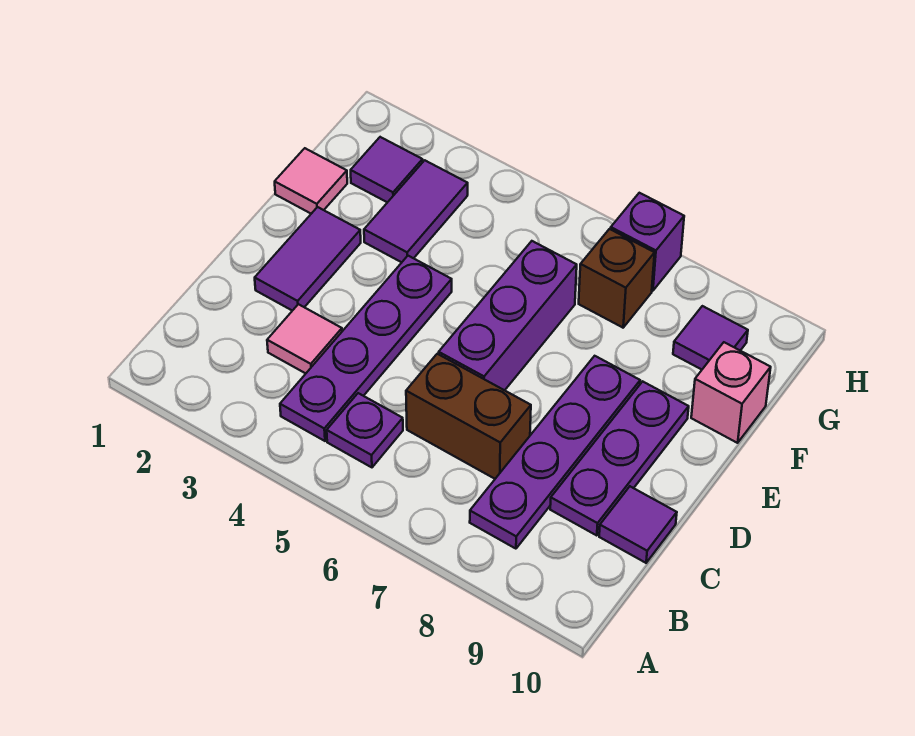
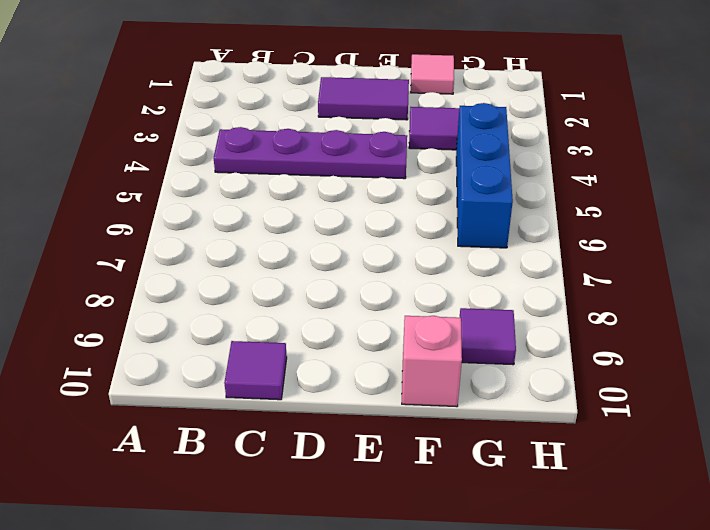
blue brick G4:G6 level 1 -> none
none -> purple plate B5 level 1
none -> purple plate B8:E8 level 1
none -> pink tile C3 level 1

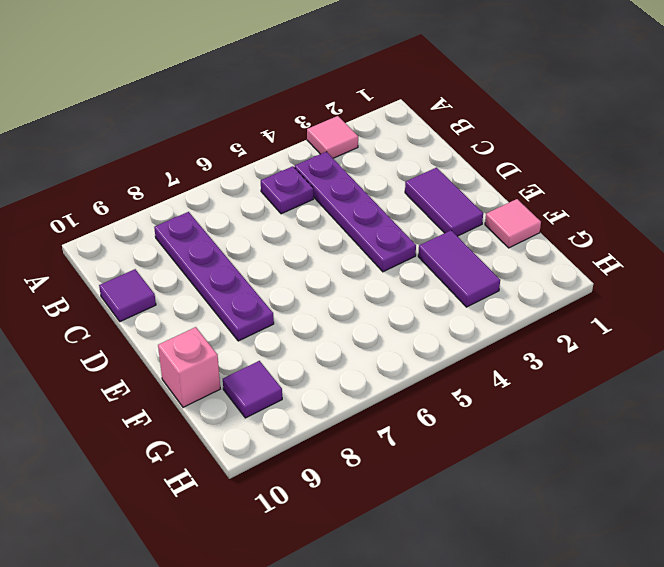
pink tile A3 level 1 -> pink tile C3 level 1
none -> brown brick C6:C7 level 1
none -> purple plate C9:E9 level 1
none -> purple brick D6:F6 level 1

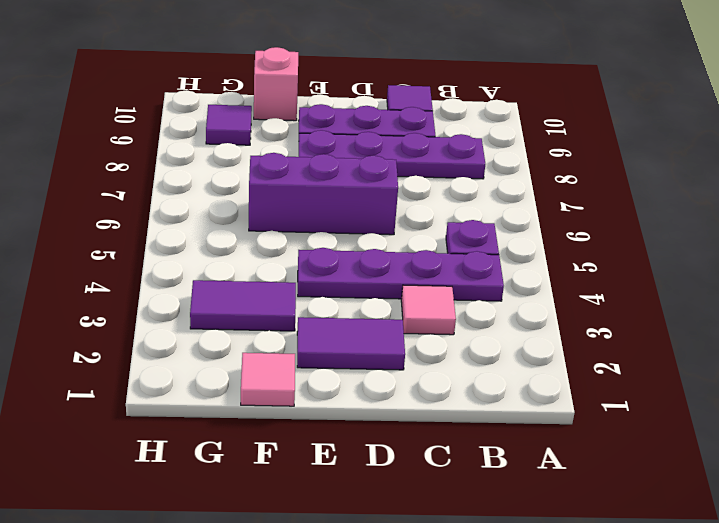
none -> brown brick C6:C7 level 1
none -> purple tile G2 level 1
none -> brown brick G7 level 1

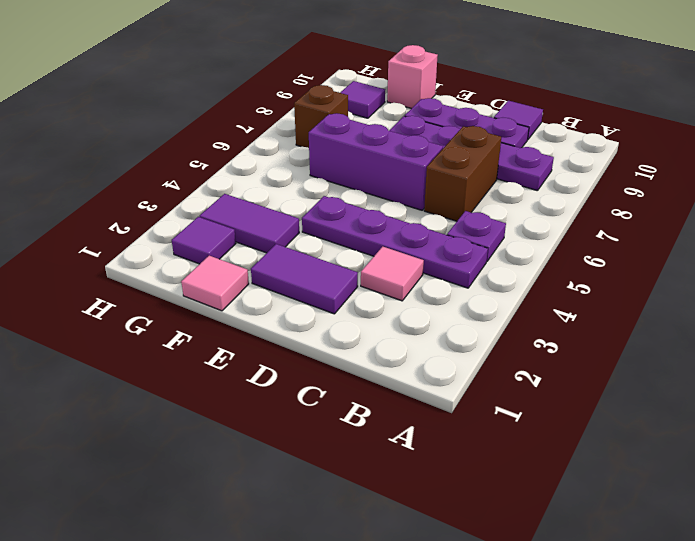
none -> purple brick H7 level 1

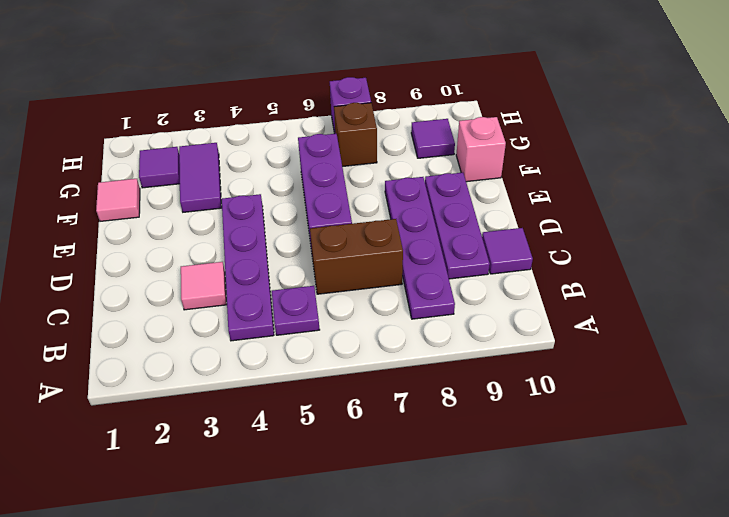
none -> purple tile D2:E2 level 1

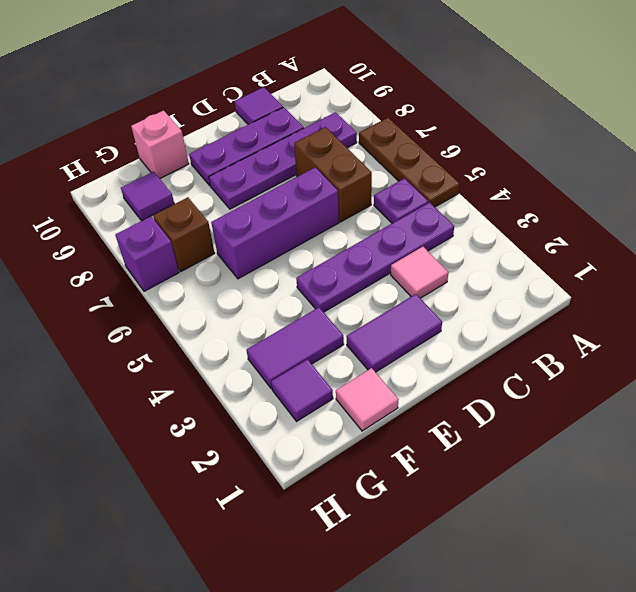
brown plate A5:A7 level 1 -> none

